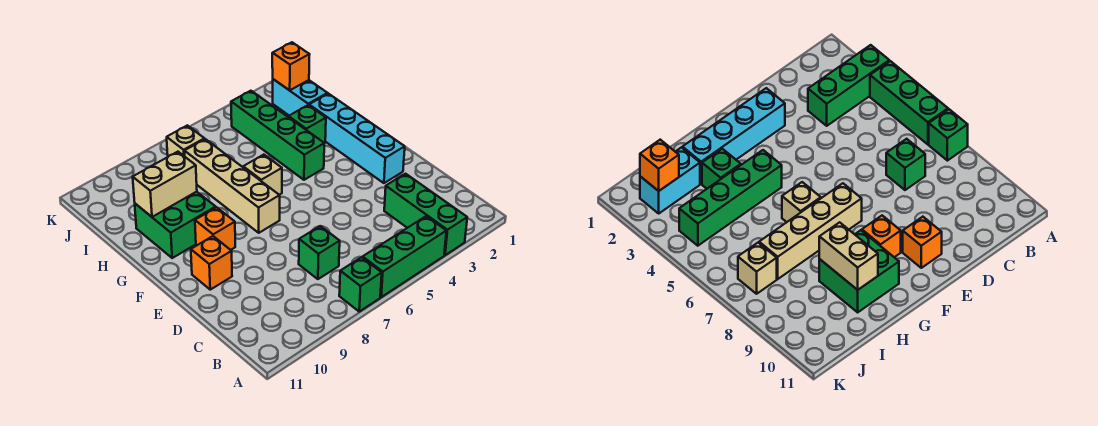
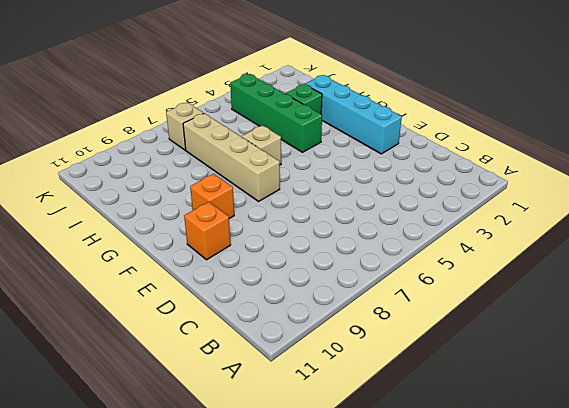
none -> green brick A3:C3 level 1
none -> green brick A4:A6 level 1
none -> green brick A7 level 1

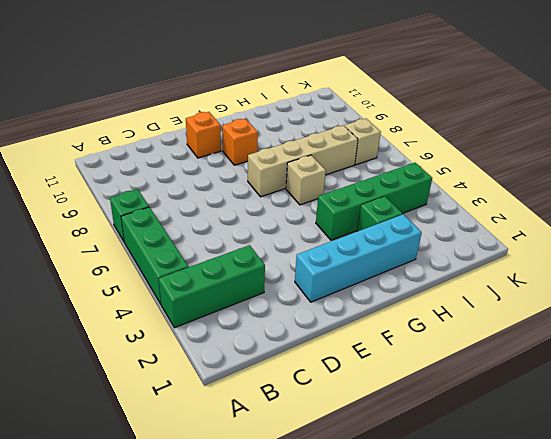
none -> green brick C7 level 1
none -> green brick G9:H10 level 1
none -> cyan brick I2:J2 level 1

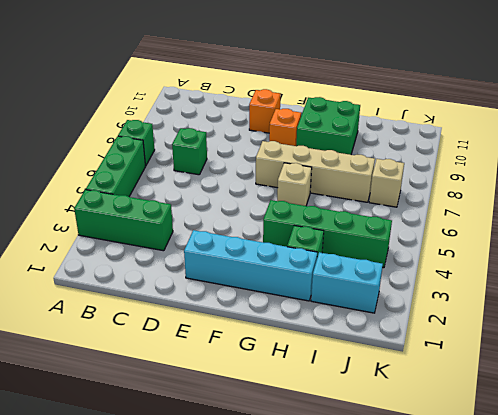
none -> tan brick H9:H10 level 2
none -> orange brick J2 level 2

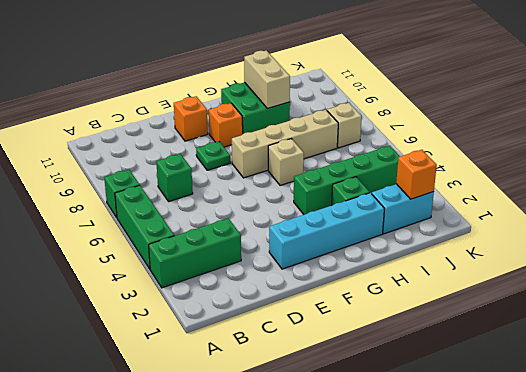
green plate E8 level 1 -> none

